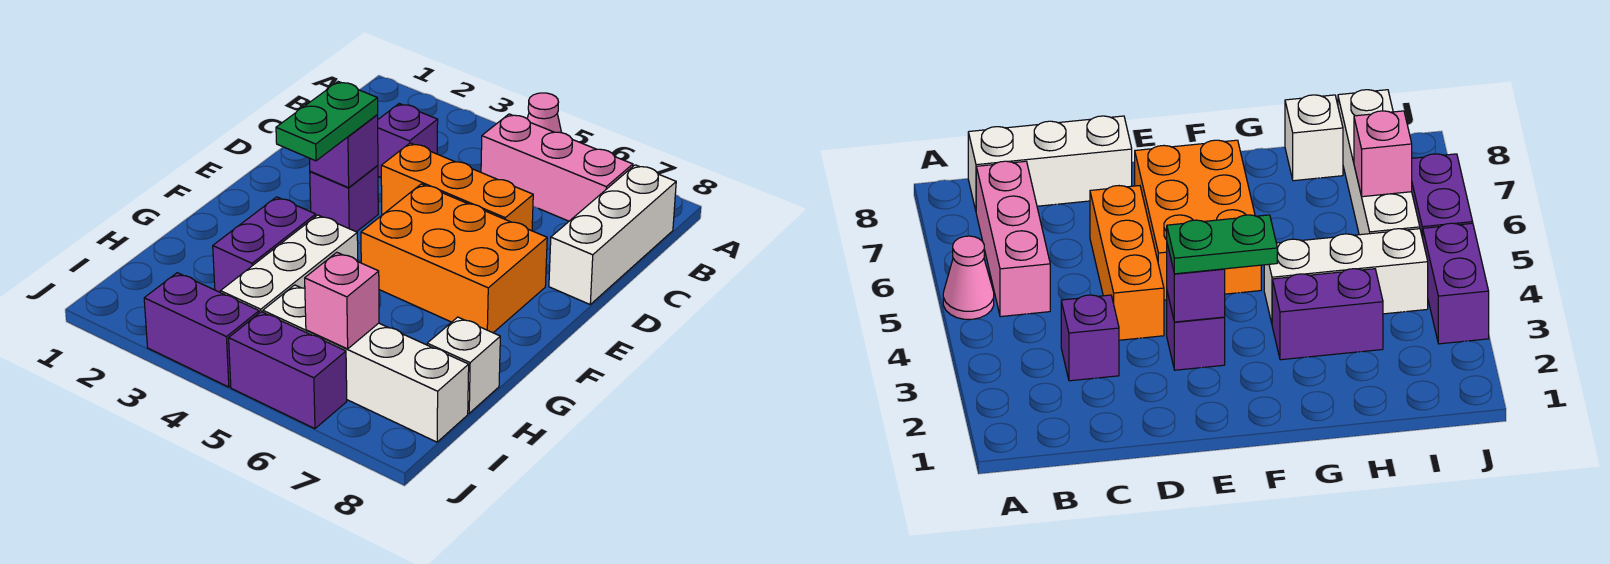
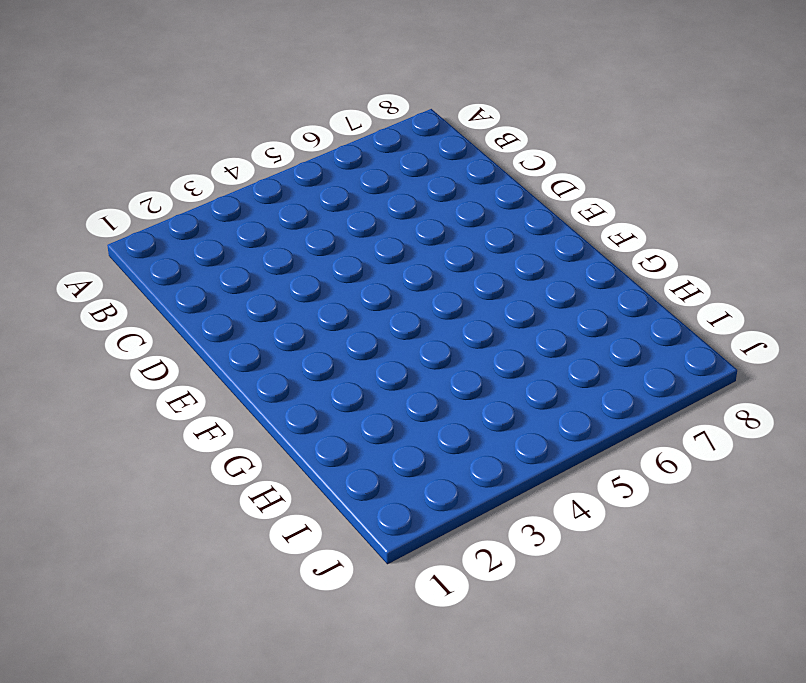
none -> pink cone A5 level 1
none -> pink brick B5:B7 level 1
none -> white brick B8:D8 level 1

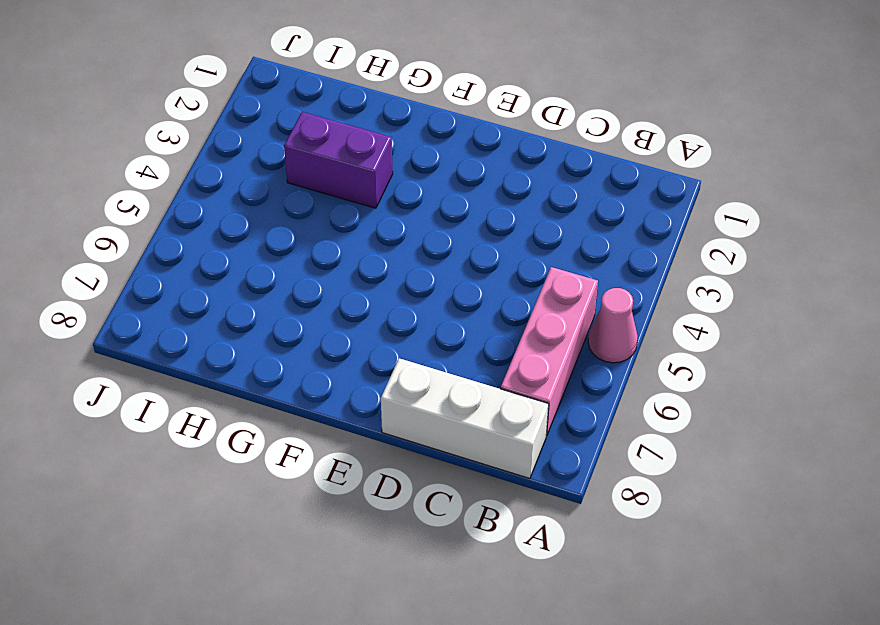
none -> purple brick C3 level 1
none -> orange brick D4:D6 level 1
none -> purple brick E3 level 1

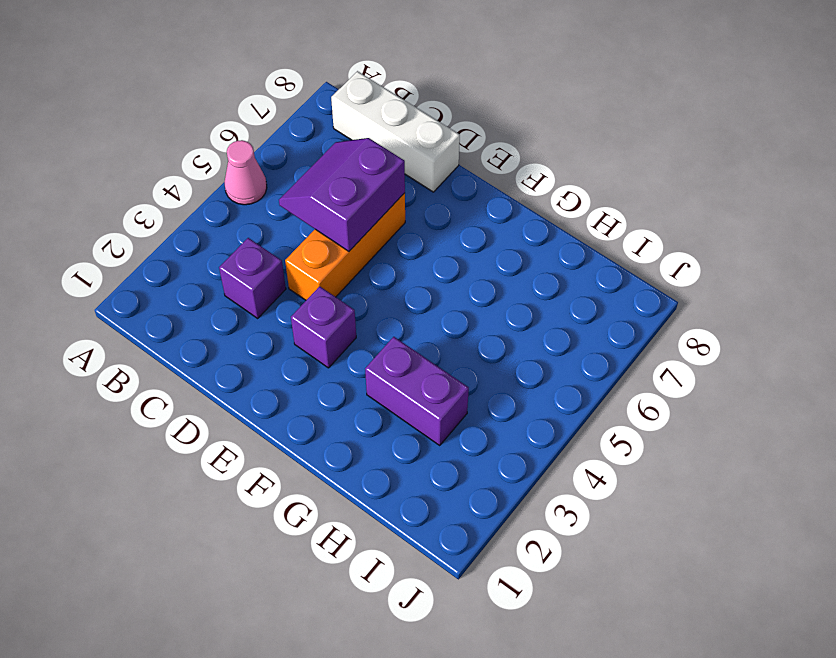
purple slope C5:D6 level 2 top D -> none
none -> pink brick B5:B7 level 1
none -> orange brick E5:F7 level 1
none -> white brick G4:I4 level 1

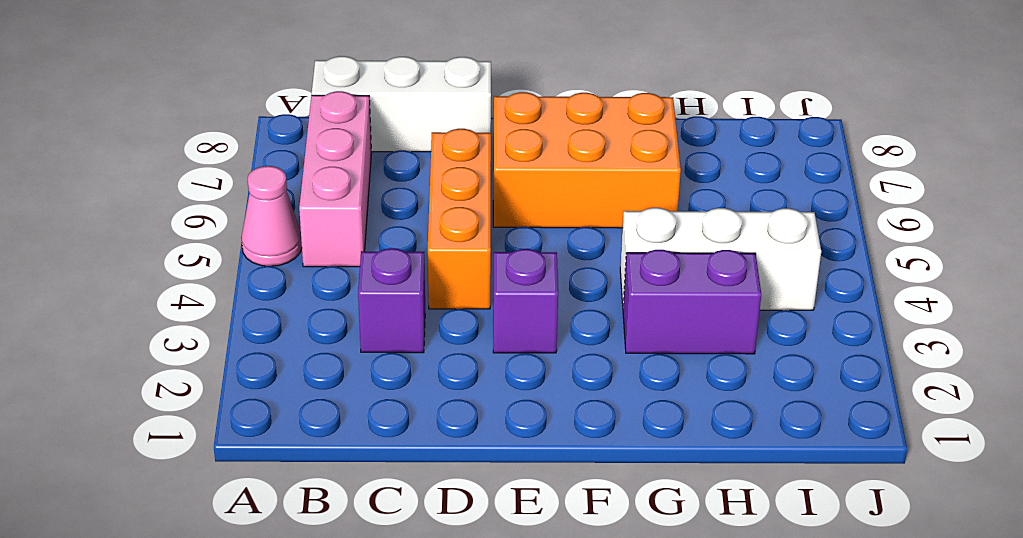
orange brick E6:G7 level 1 -> orange brick E5:F7 level 1
none -> white brick H8 level 1
none -> white brick I5:I8 level 1
none -> purple brick J3:J4 level 1

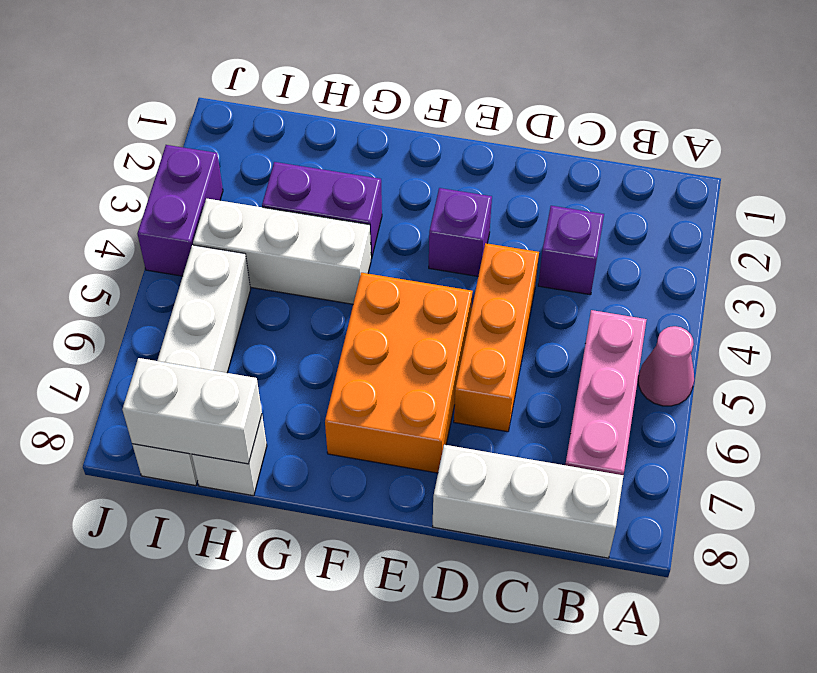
white brick H8:I8 level 2 -> none
none -> purple brick J5:J6 level 1
none -> purple brick E3 level 2
none -> pink brick I6 level 2

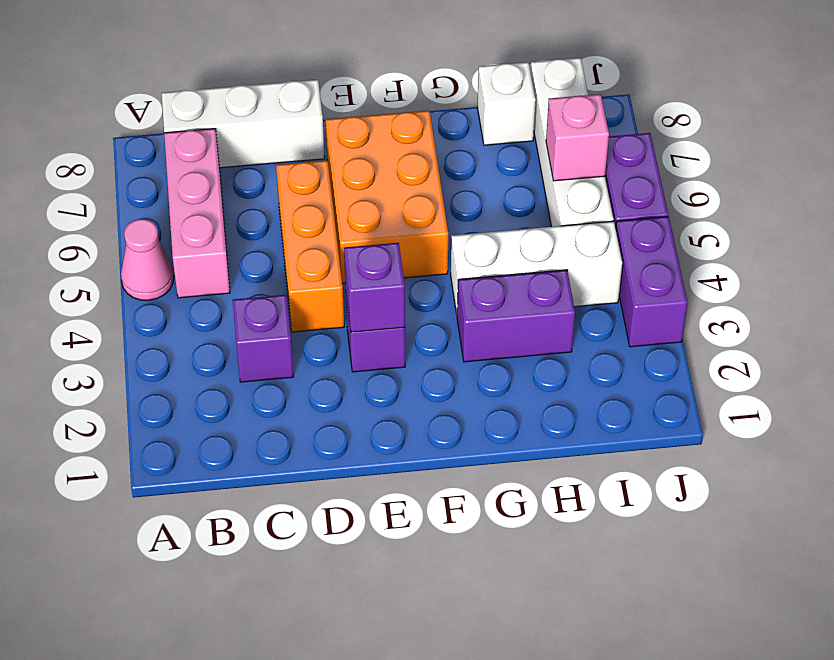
none -> green plate E3:F3 level 3

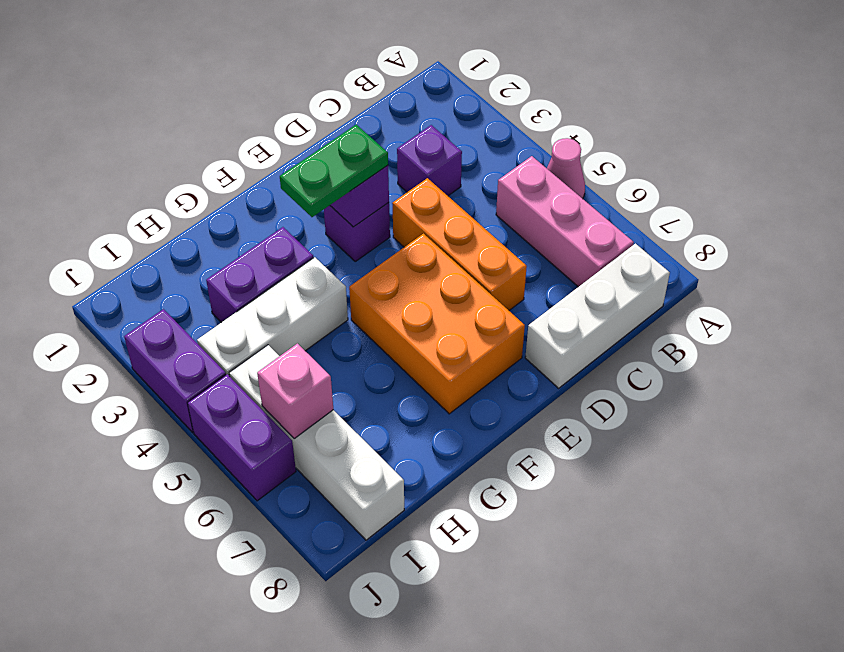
none -> white brick H8 level 1

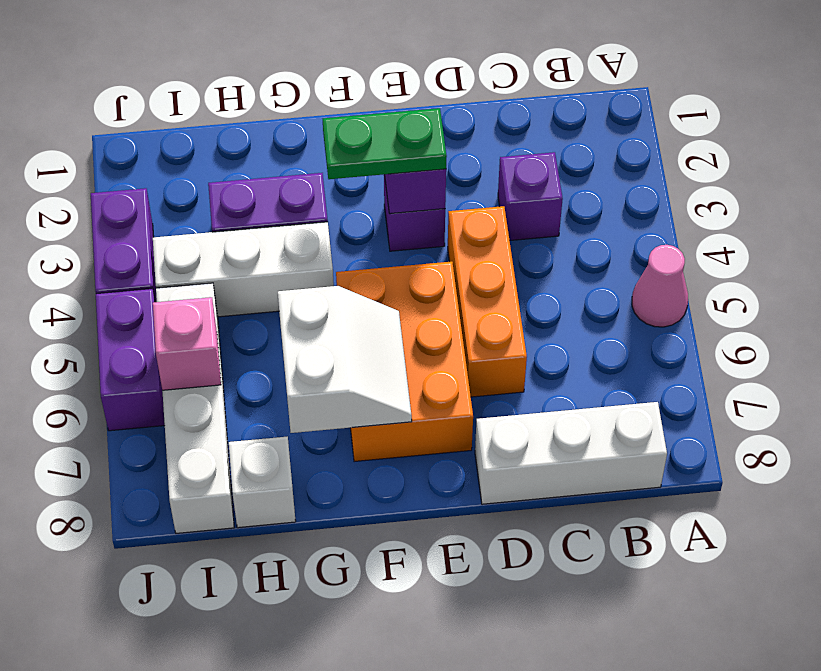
white slope F6:G7 level 2 top G -> none
none -> pink brick B5:B7 level 1

